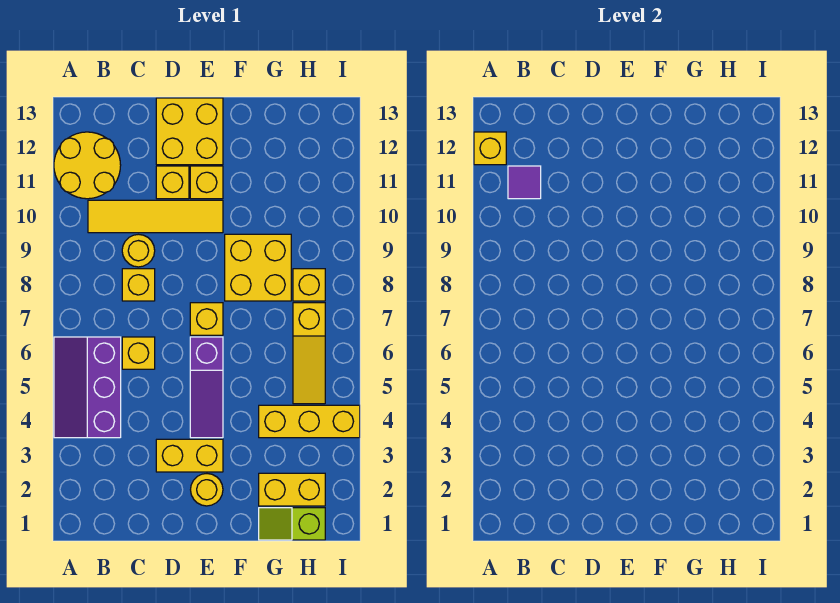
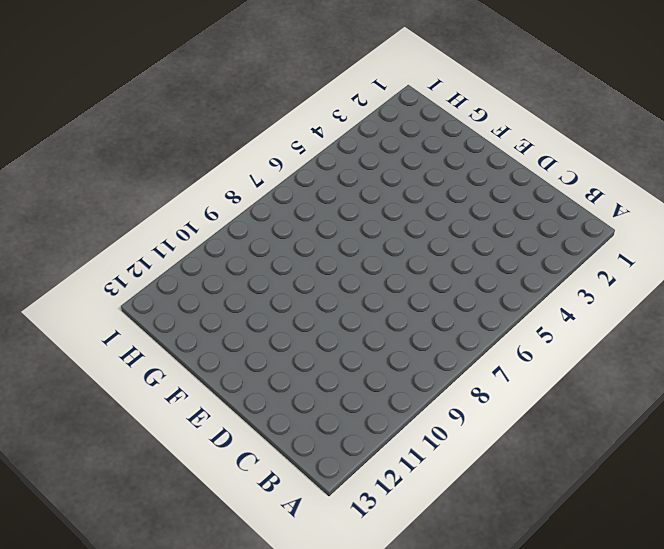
none -> purple slope A4:B6 level 1 top B
none -> yellow round brick A11:B12 level 1
none -> yellow tile B10:E10 level 1

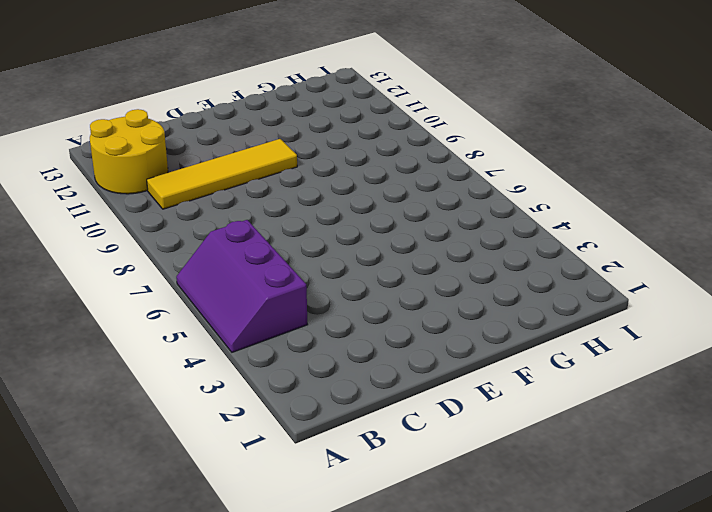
none -> yellow brick C6 level 1
none -> yellow brick C8 level 1
none -> yellow round brick C9 level 1

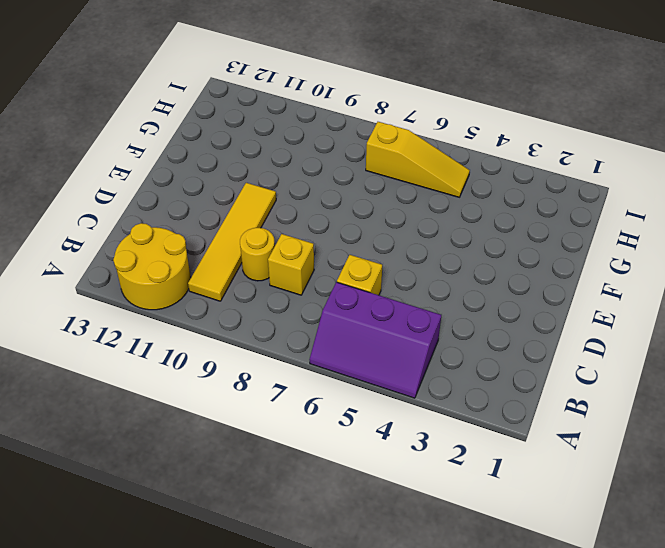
none -> yellow brick D3:E3 level 1
none -> yellow brick D11 level 1
none -> yellow brick D12:E13 level 1

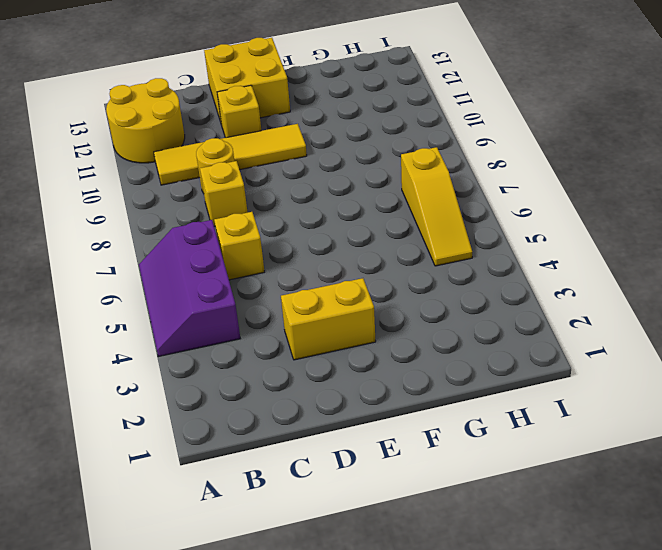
none -> yellow round brick E2 level 1
none -> purple slope E4:E6 level 1 top 6
none -> yellow brick E7 level 1

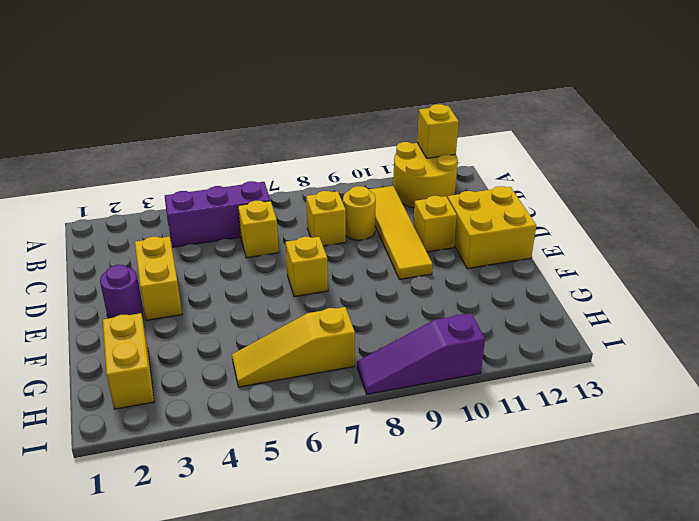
purple round brick E2 level 1 -> yellow round brick E2 level 1
purple slope I8:I10 level 1 top 10 -> purple slope E4:E6 level 1 top 6
none -> yellow brick E11 level 1
none -> yellow brick F8:G9 level 1
none -> lime slope G1:H1 level 1 top H

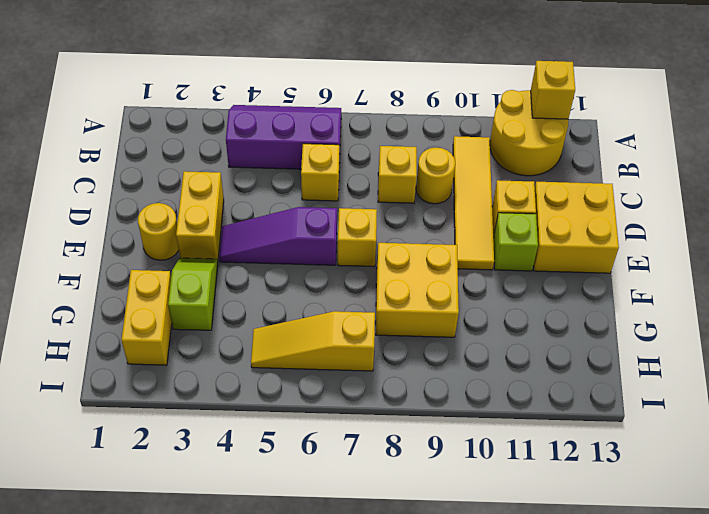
lime brick E11 level 1 -> yellow brick E11 level 1
lime slope F3:G3 level 1 top G -> lime slope G1:H1 level 1 top H
none -> yellow brick G4:I4 level 1
none -> yellow brick H8 level 1
none -> purple tile B11 level 2

